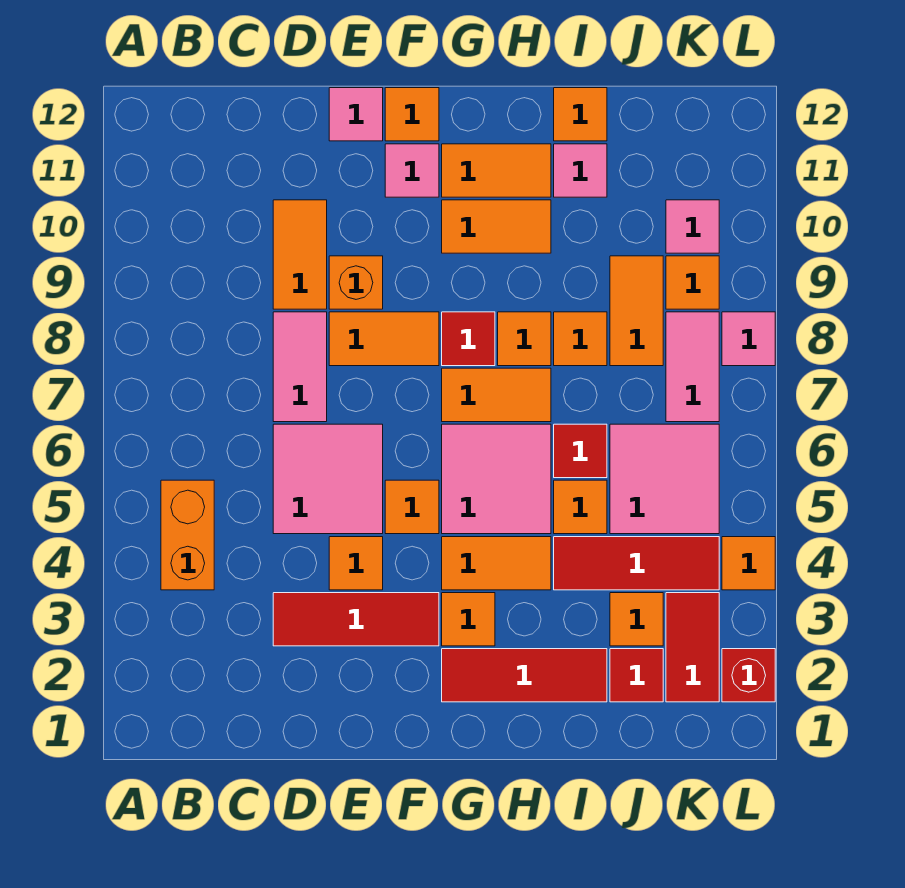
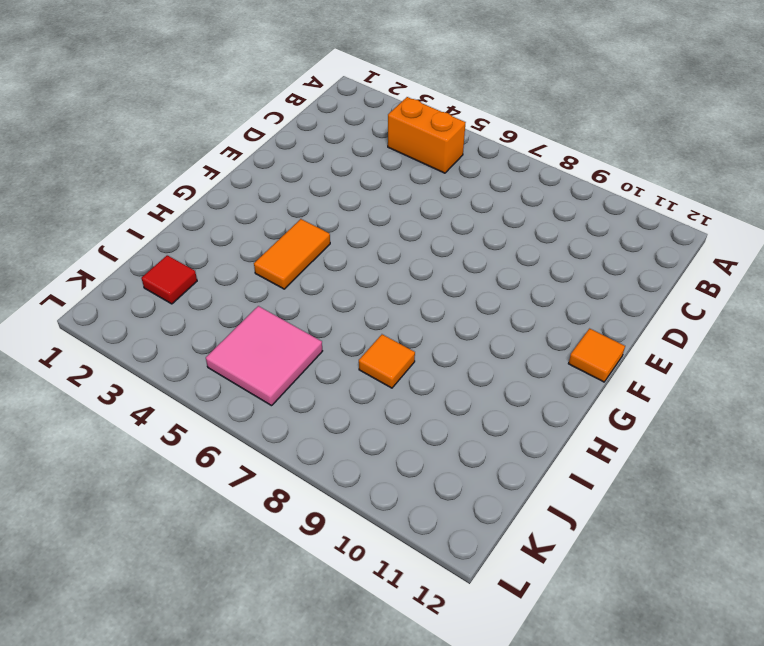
none -> red tile D3:F3 level 1
none -> pink tile D5:E6 level 1
none -> pink tile D7:D8 level 1
none -> orange tile D9:D10 level 1

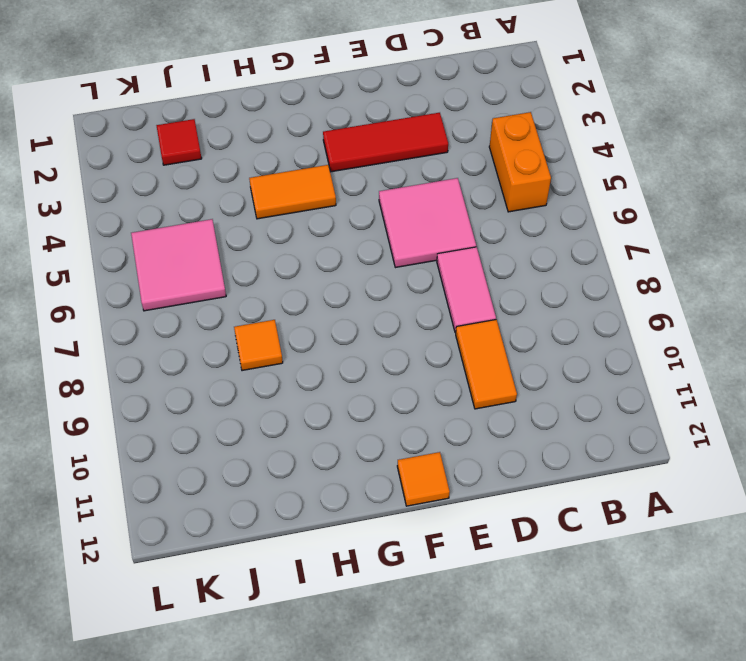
none -> orange tile E4 level 1
none -> orange tile E8:F8 level 1
none -> orange brick E9 level 1
none -> pink tile E12 level 1

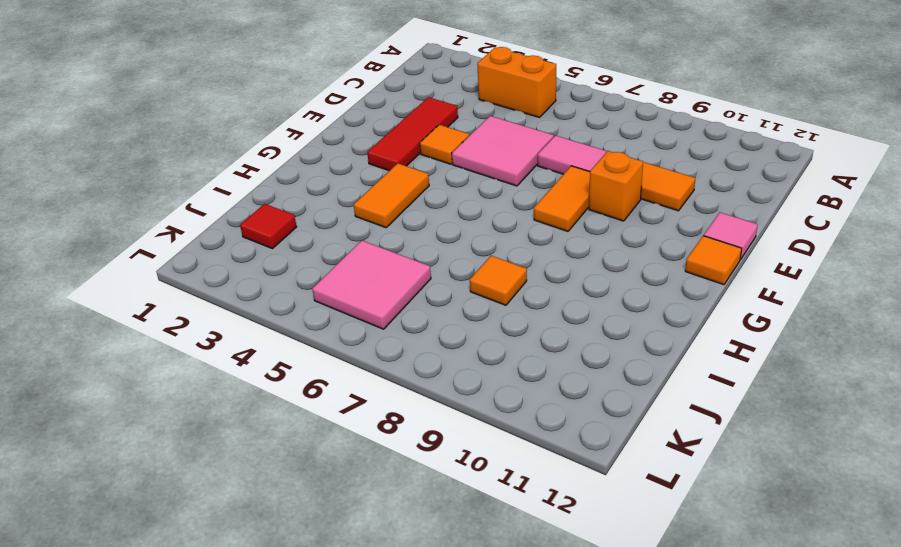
none -> orange tile F5 level 1
none -> pink tile F11 level 1
none -> red tile G2:I2 level 1
none -> orange tile G3 level 1

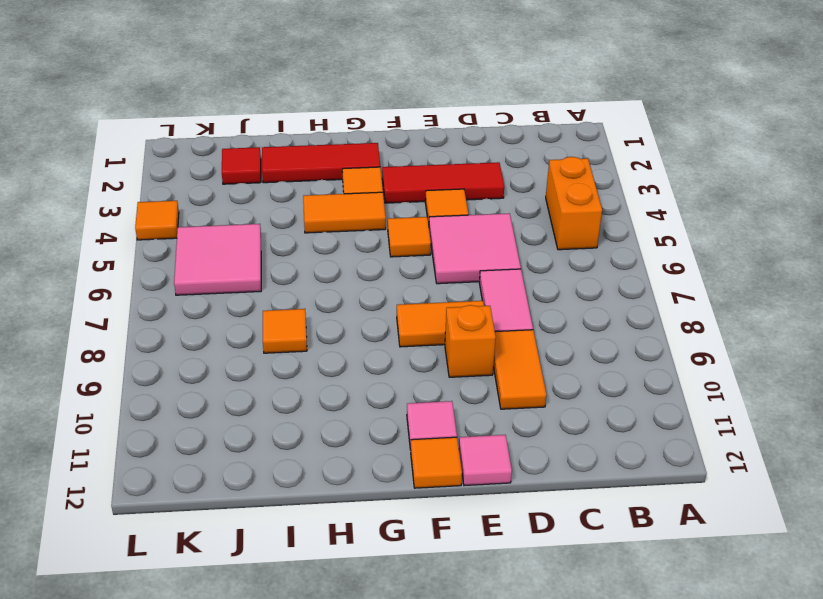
none -> pink tile G5:H6 level 1
none -> orange tile G7:H7 level 1
none -> red tile G8 level 1
none -> orange tile G10:H10 level 1

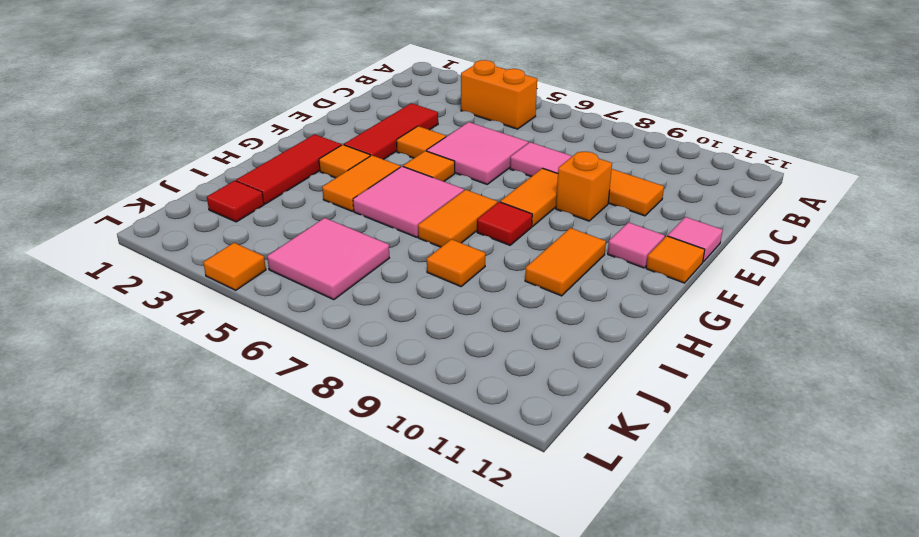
none -> orange tile G11:H11 level 1
none -> orange tile H8 level 1
none -> red tile I4:K4 level 1
none -> orange tile I5 level 1

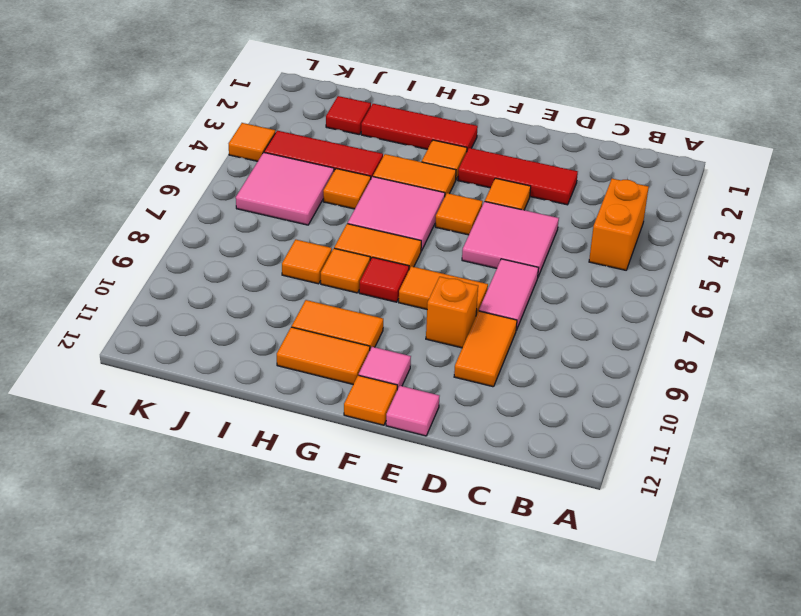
none -> red tile I6 level 1
none -> pink tile I11 level 1
none -> orange tile I12 level 1
none -> orange tile J3 level 1

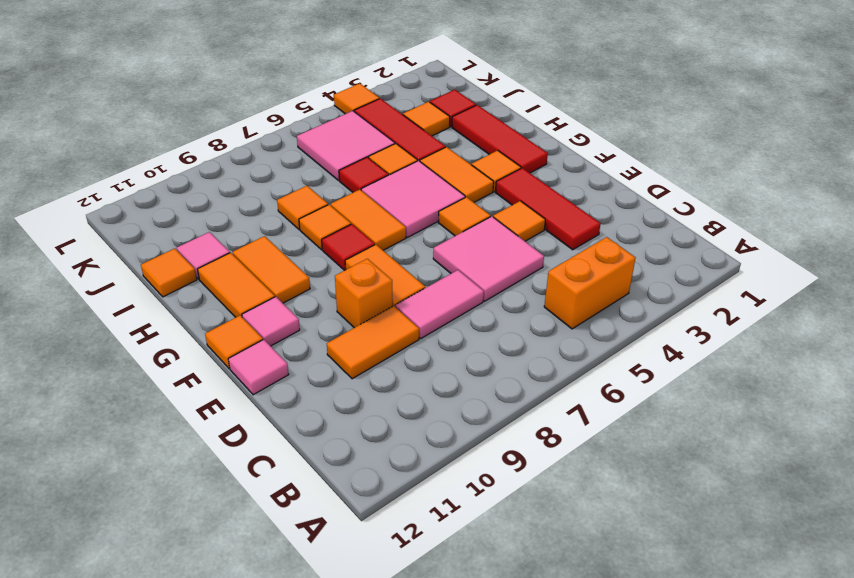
none -> orange tile J8:J9 level 1
none -> red tile K2:K3 level 1
none -> pink tile K7:K8 level 1
none -> orange tile K9 level 1

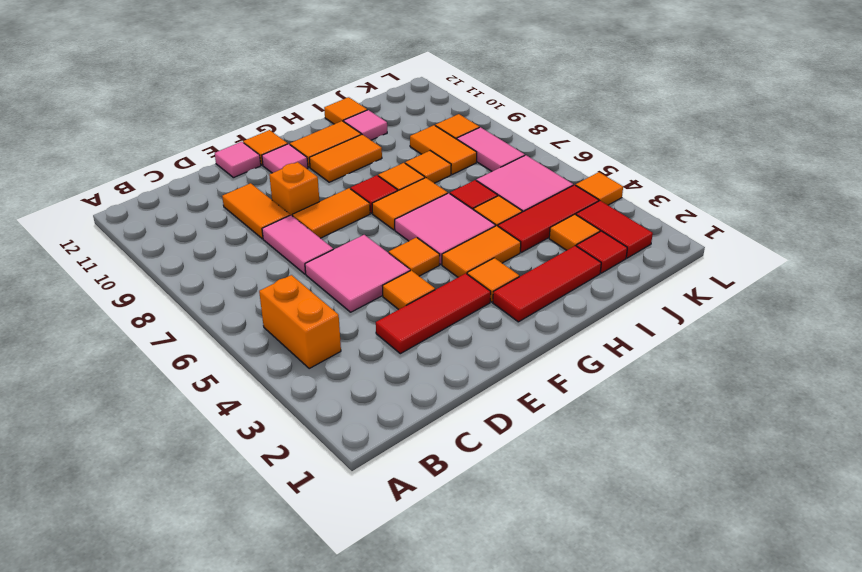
none -> pink tile K10 level 1
none -> red brick L2 level 1
none -> pink tile L8 level 1

